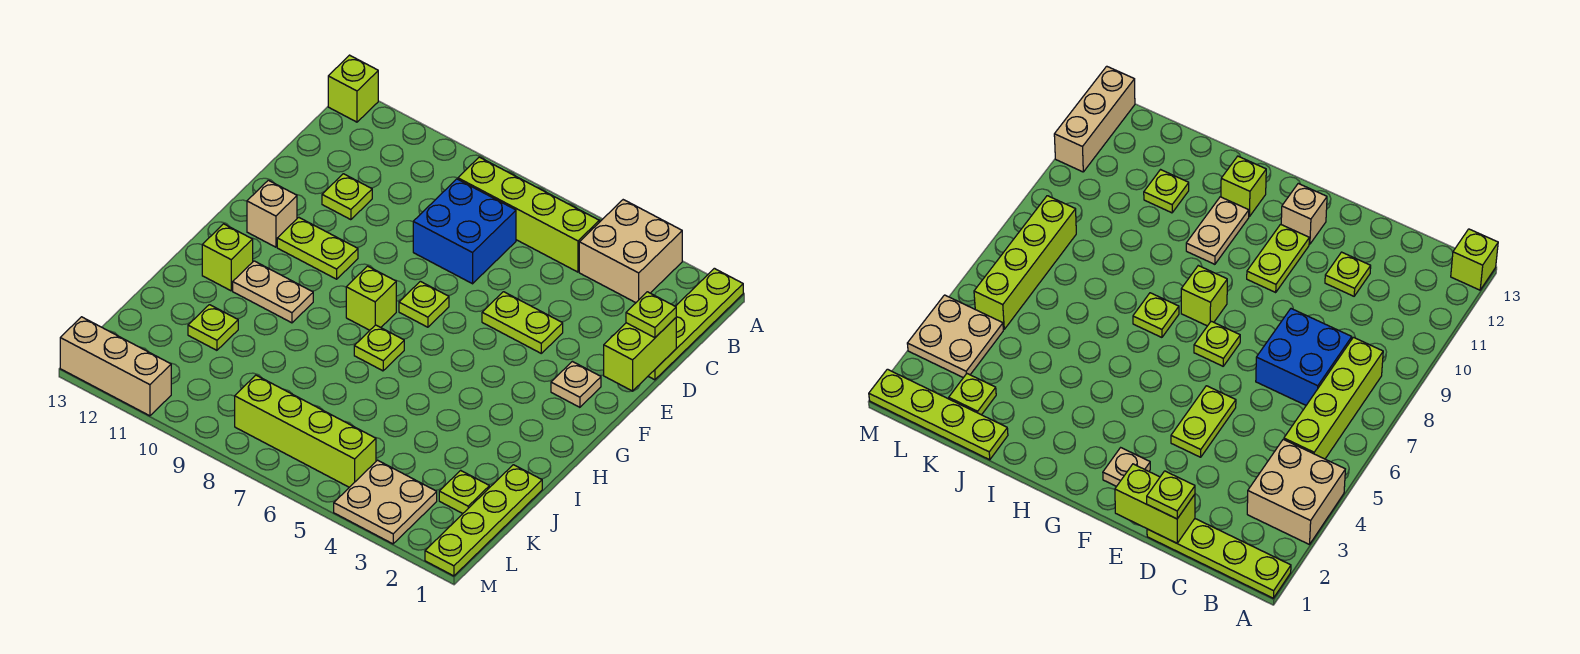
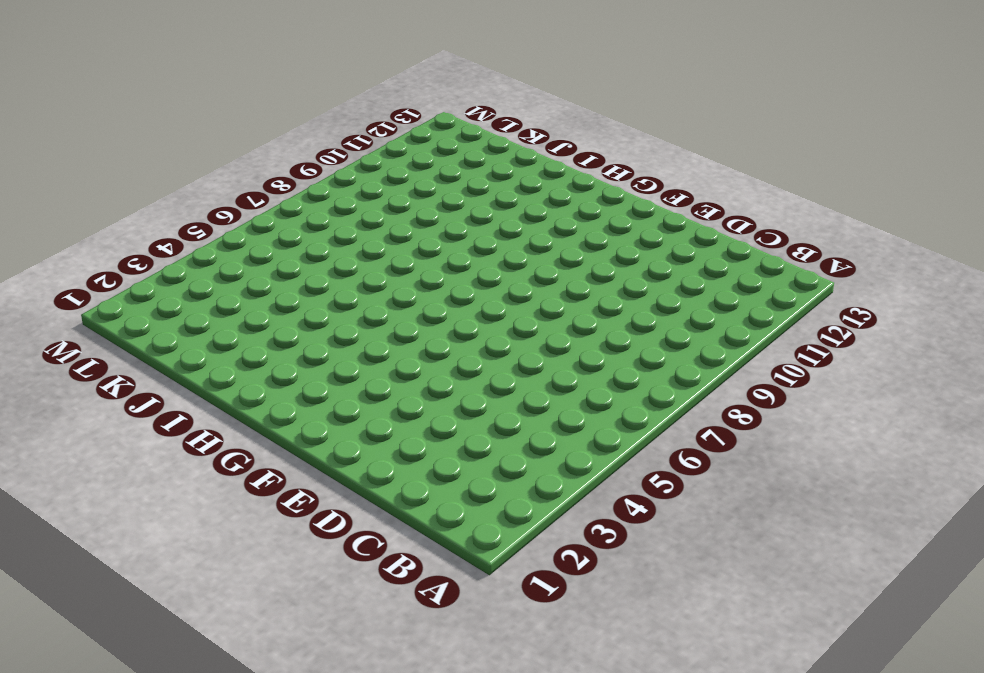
none -> lime plate A1:D1 level 1
none -> tan brick A3:B4 level 1
none -> lime brick A13 level 1

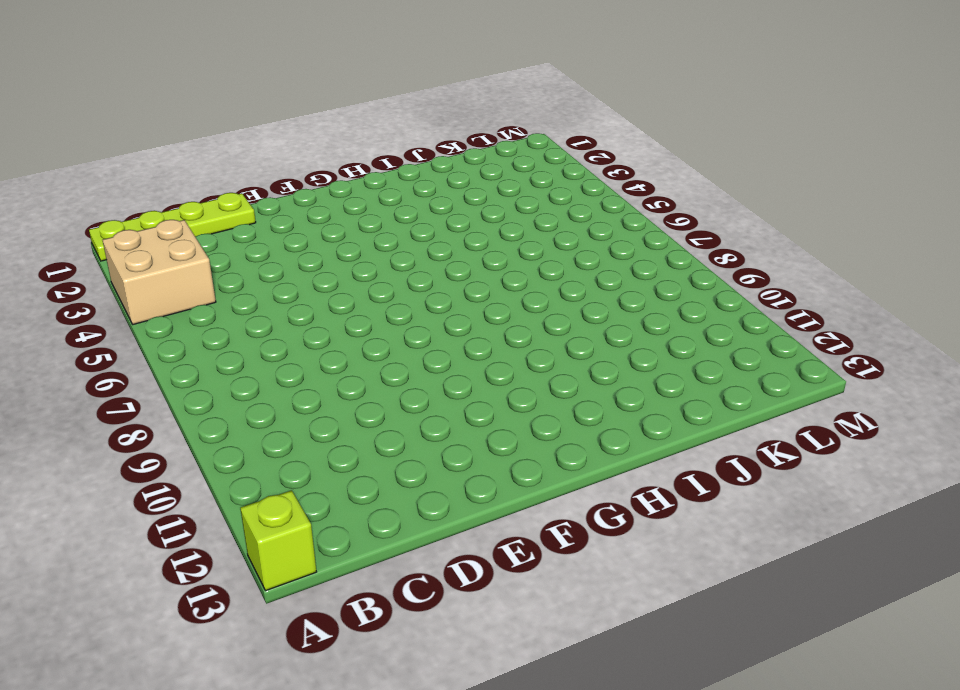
none -> lime brick B5:B8 level 1
none -> blue brick C7:D8 level 1
none -> lime plate D11 level 1

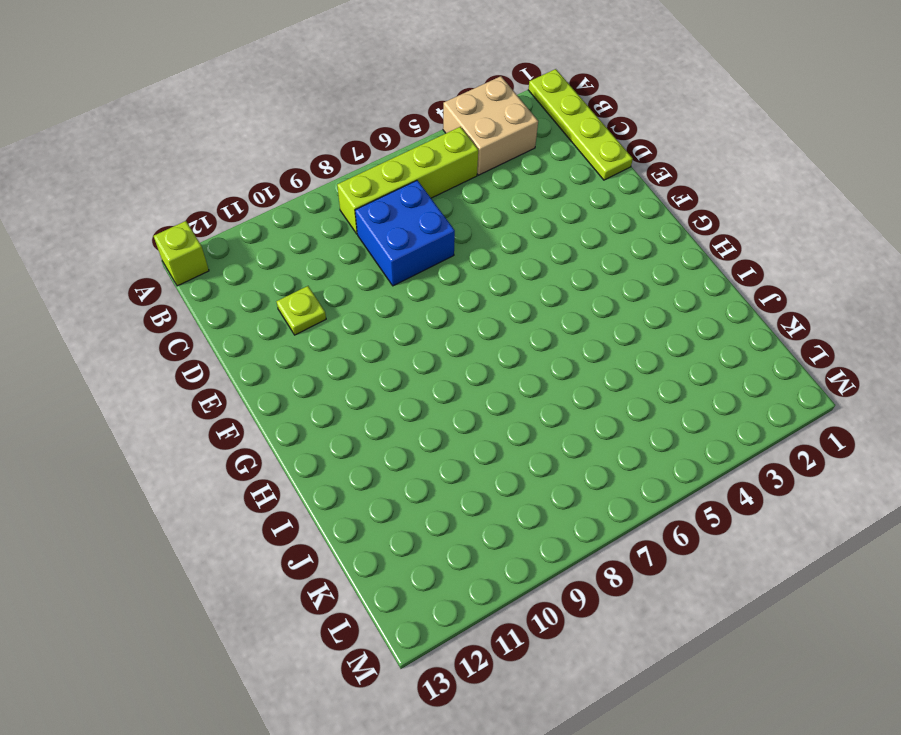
none -> lime plate E4:E5 level 1
none -> tan plate F2 level 1
none -> lime plate F7 level 1

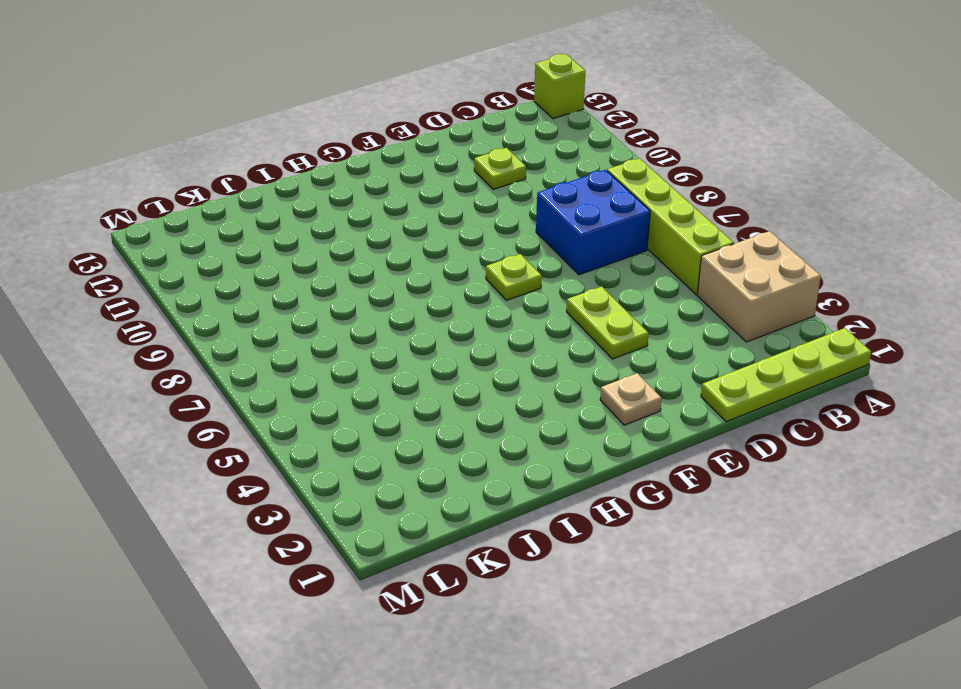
none -> lime plate F10:F11 level 1
none -> tan brick F12 level 1
none -> lime brick G8 level 1

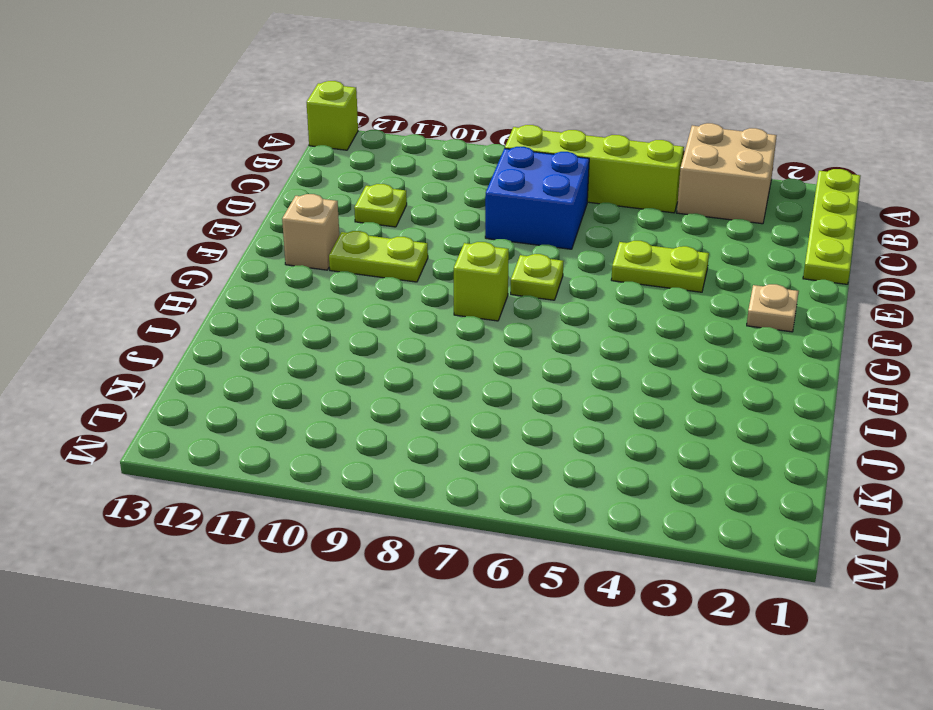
none -> lime plate H7 level 1
none -> tan plate H10:H11 level 1
none -> lime brick H12 level 1

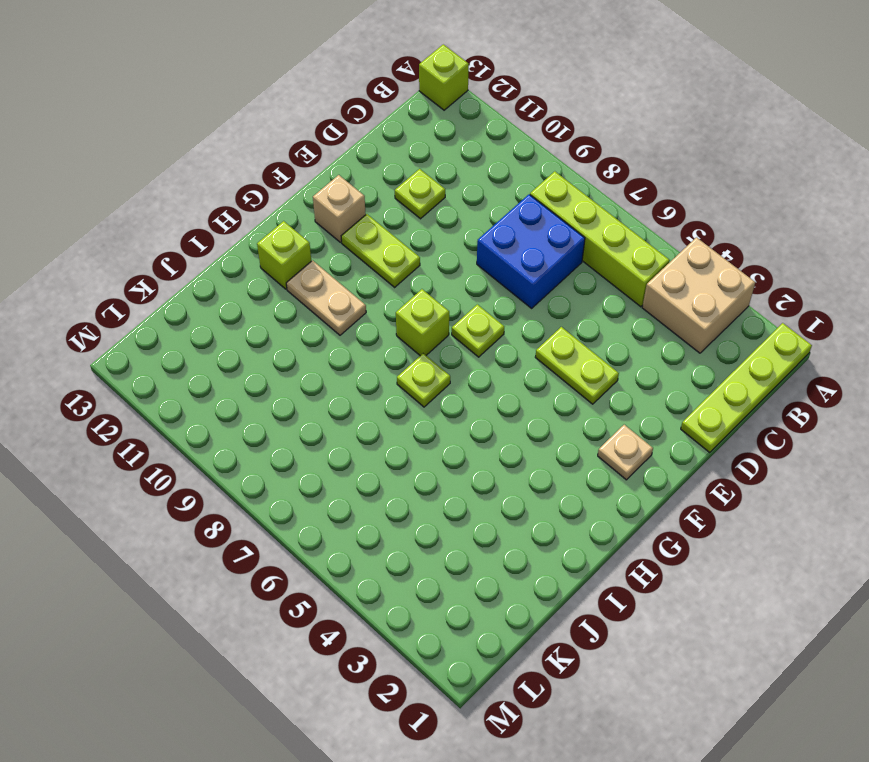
none -> lime plate J1:M1 level 1
none -> lime plate J11 level 1
none -> lime plate K2 level 1

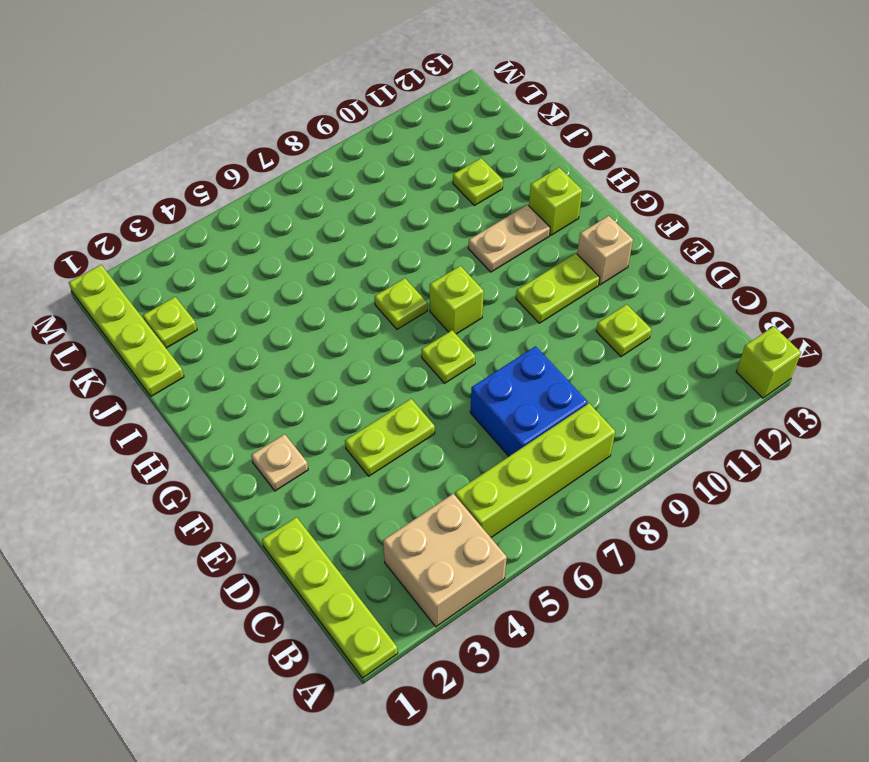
none -> tan plate L3:M4 level 1
none -> lime brick L5:L8 level 1
none -> tan brick M11:M13 level 1

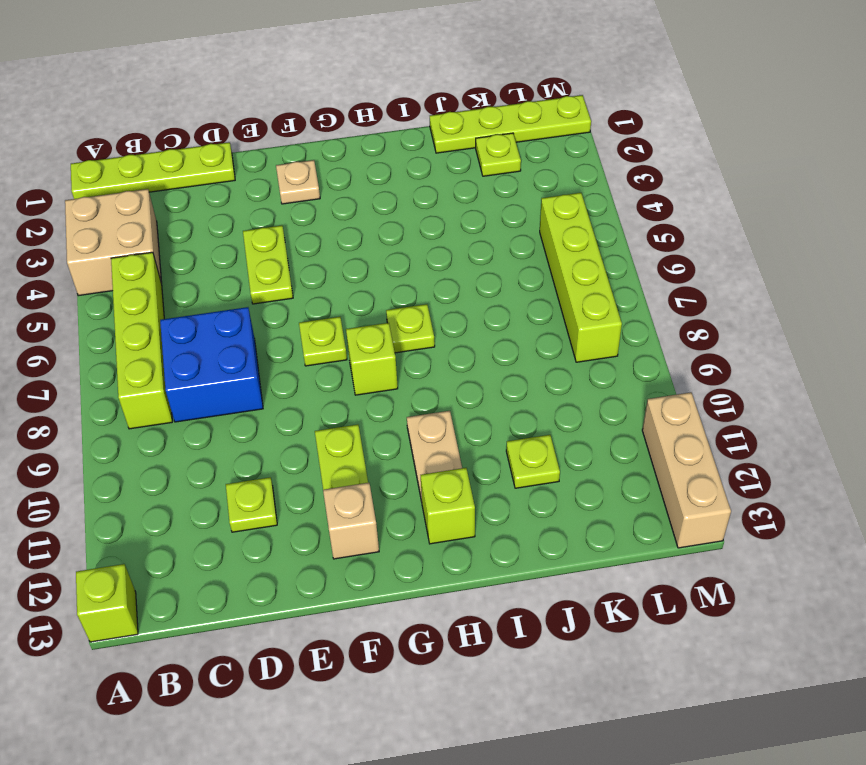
none -> tan plate L3:M4 level 1
none -> lime brick D1:E1 level 2
none -> lime plate D1 level 3

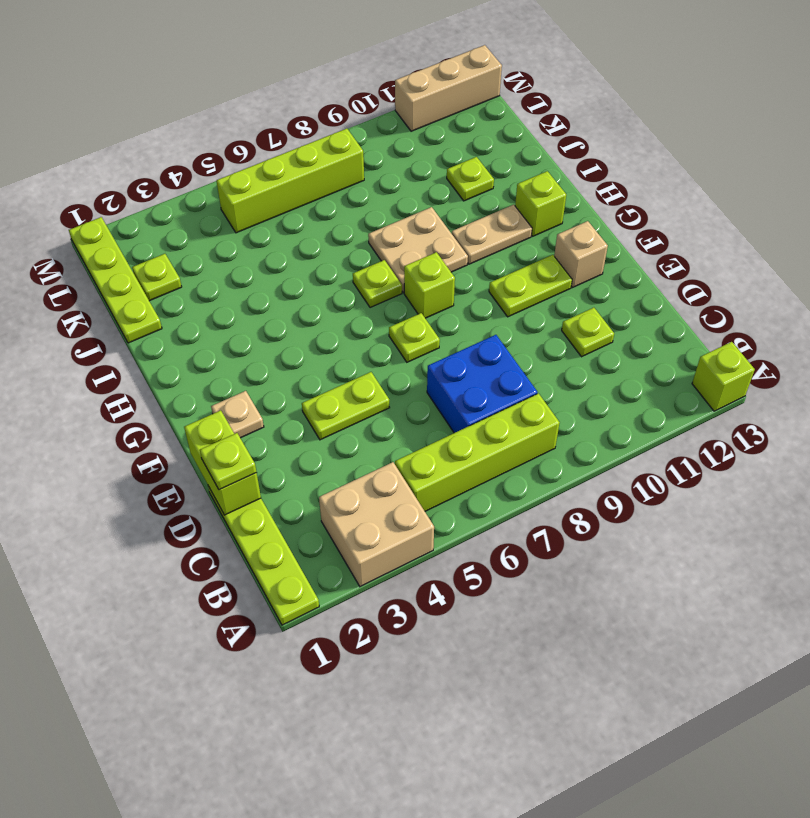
tan plate H8:I9 level 1 -> tan plate L3:M4 level 1

